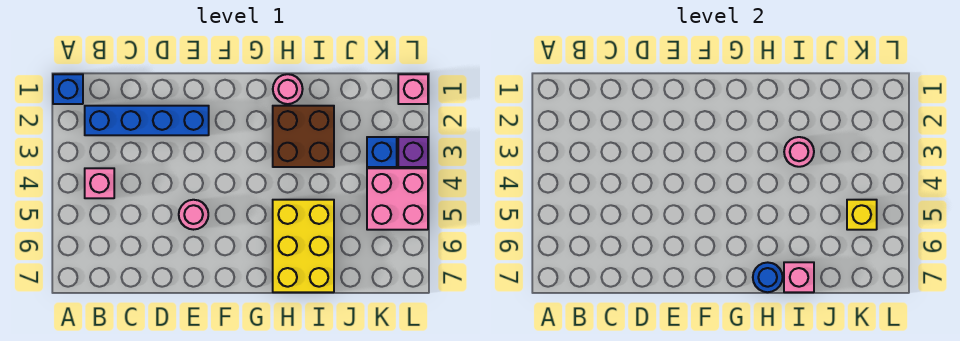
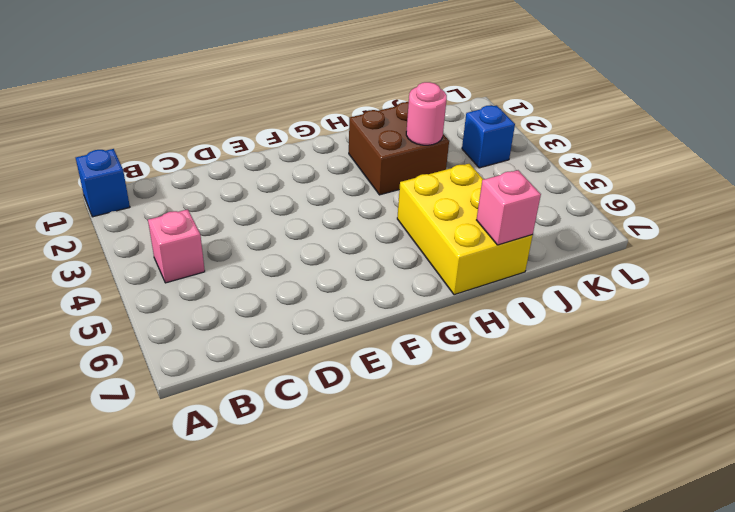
none -> blue brick B2:E2 level 1
none -> pink round brick E5 level 1
none -> pink round brick H1 level 1

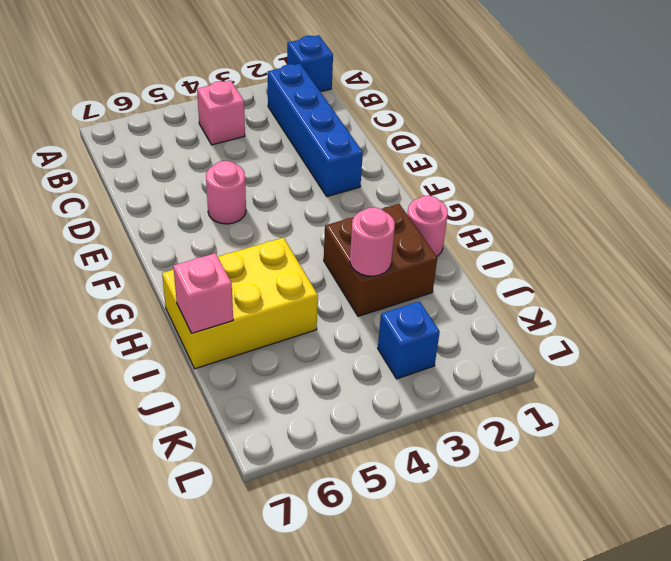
none -> pink brick K4:L5 level 1
none -> pink brick L1 level 1
none -> purple brick L3 level 1

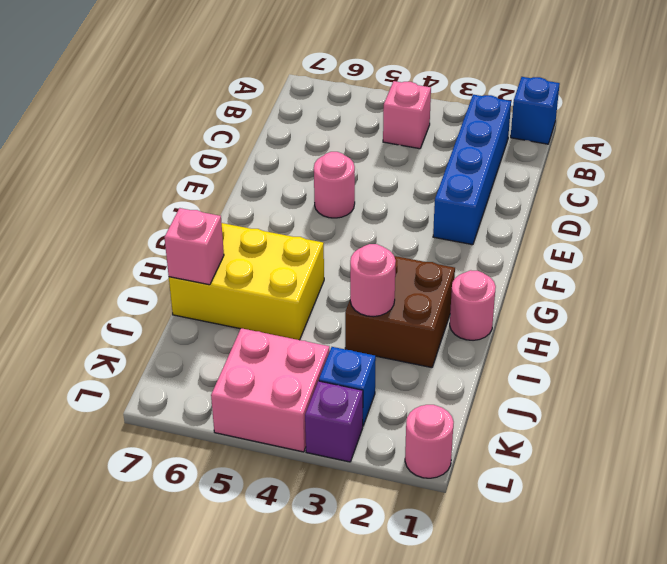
pink round brick L1 level 1 -> pink brick L1 level 1
none -> blue round brick H7 level 2
none -> yellow brick K5 level 2

